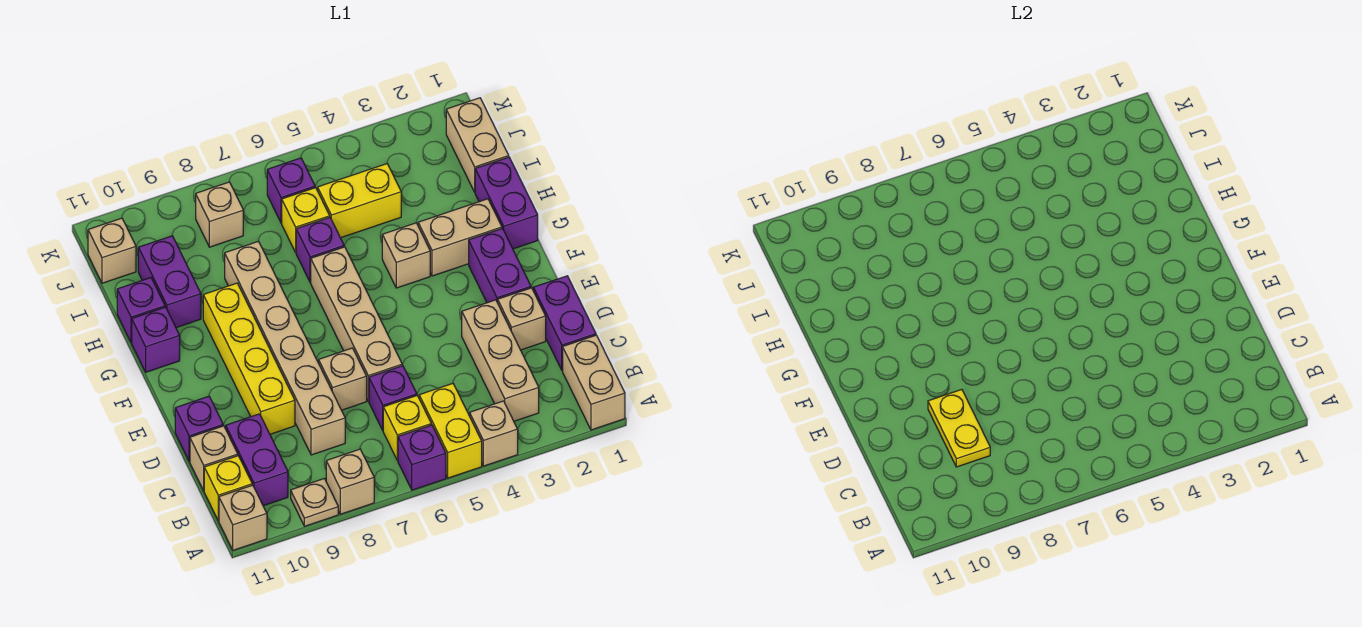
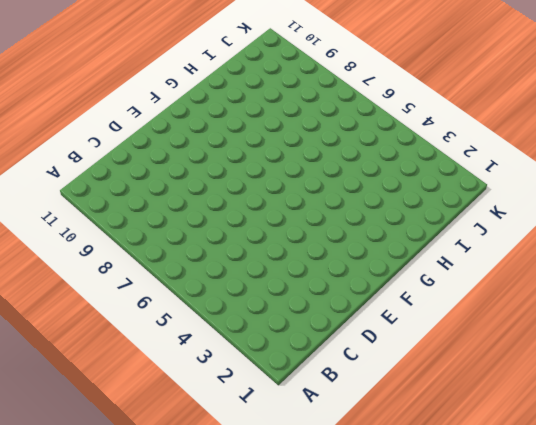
none -> tan brick A1:B1 level 1
none -> tan brick A4 level 1
none -> yellow brick A5:B5 level 1
none -> purple brick A6 level 1

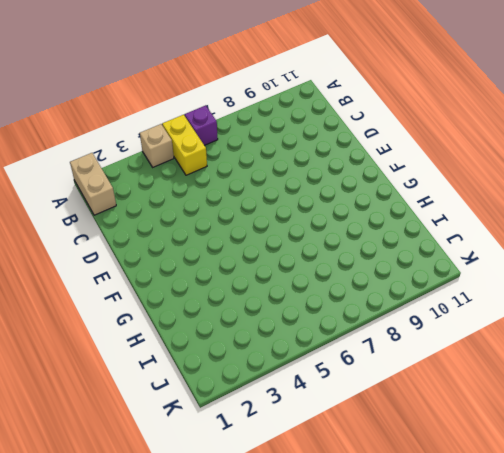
none -> tan brick A8 level 1
none -> tan plate A9 level 1
none -> tan brick A11 level 1
none -> tan brick B3:D3 level 1

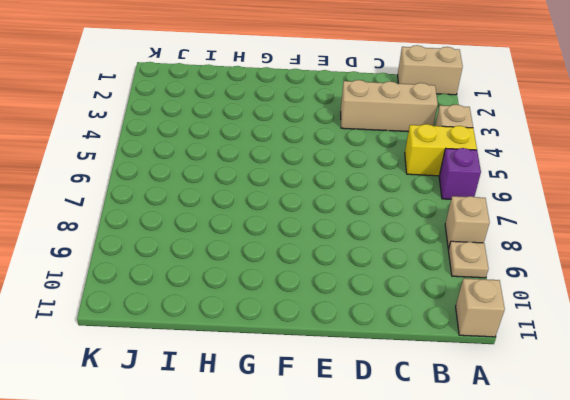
none -> yellow brick B6 level 1
none -> purple brick B10:C10 level 1
none -> yellow brick B11 level 1
none -> purple brick C1:D1 level 1

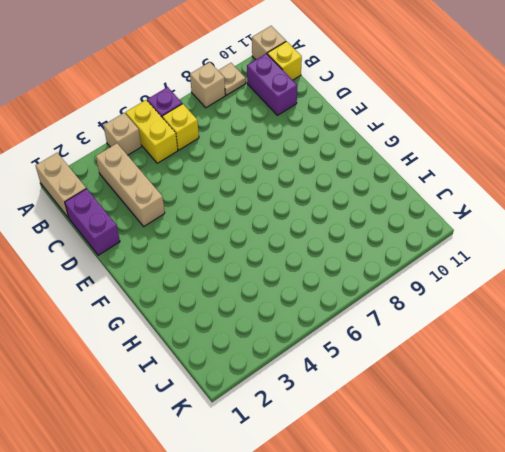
none -> purple brick C6 level 1
none -> tan brick C8:H8 level 1
none -> tan brick C11 level 1
none -> tan brick D2 level 1

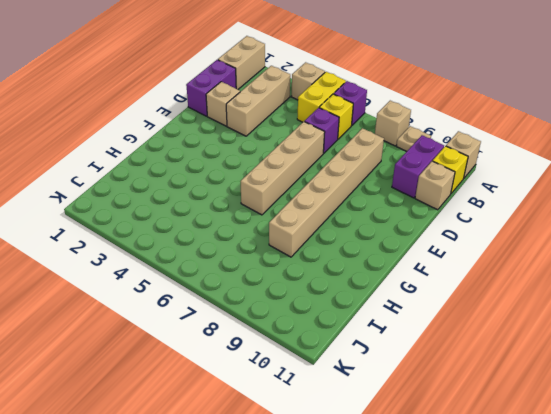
none -> tan brick D7 level 1
none -> yellow brick D9:G9 level 1
none -> purple brick D11 level 1
none -> purple brick E2:F2 level 1

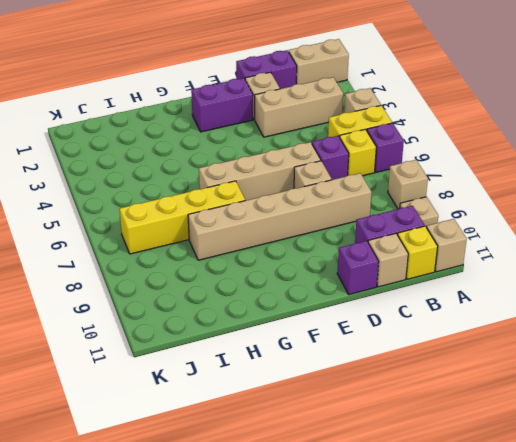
yellow brick G7:J7 level 1 -> yellow brick D9:G9 level 1
none -> purple brick G1:H1 level 1
none -> tan brick G2:G3 level 1
none -> tan brick G4 level 1
none -> purple brick G11 level 1

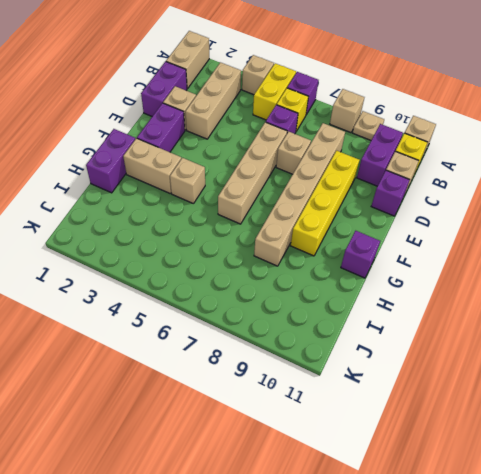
none -> purple brick H6 level 1
none -> purple brick H10:I10 level 1
none -> purple brick H11 level 1
none -> tan brick I1:J1 level 1

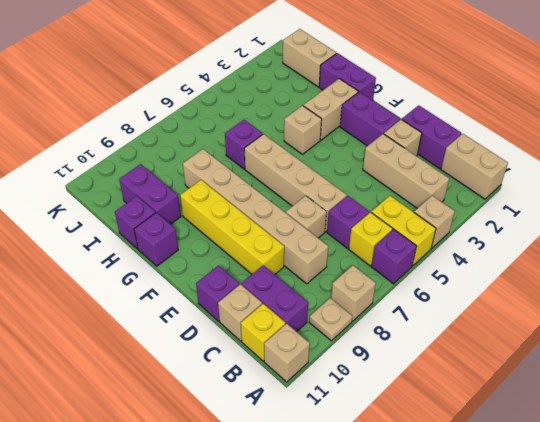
none -> yellow brick I4:I5 level 1
none -> yellow brick I6 level 1
none -> purple brick J6 level 1
none -> tan brick J8 level 1

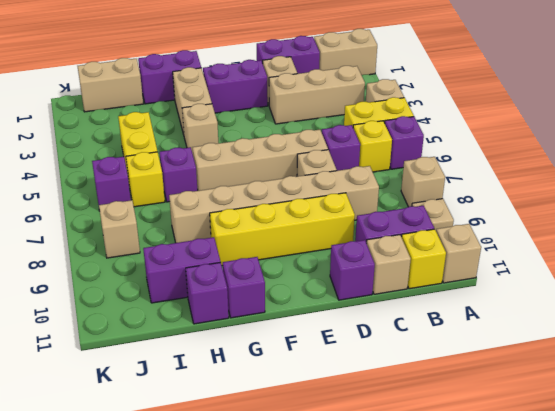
none -> tan brick J11 level 1
none -> yellow plate C9:D9 level 2

